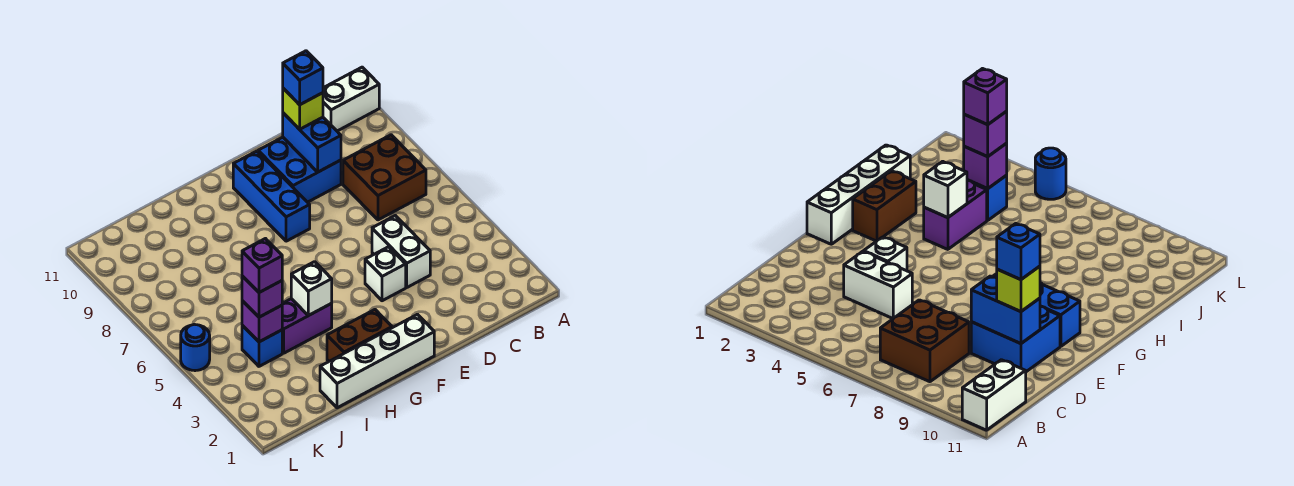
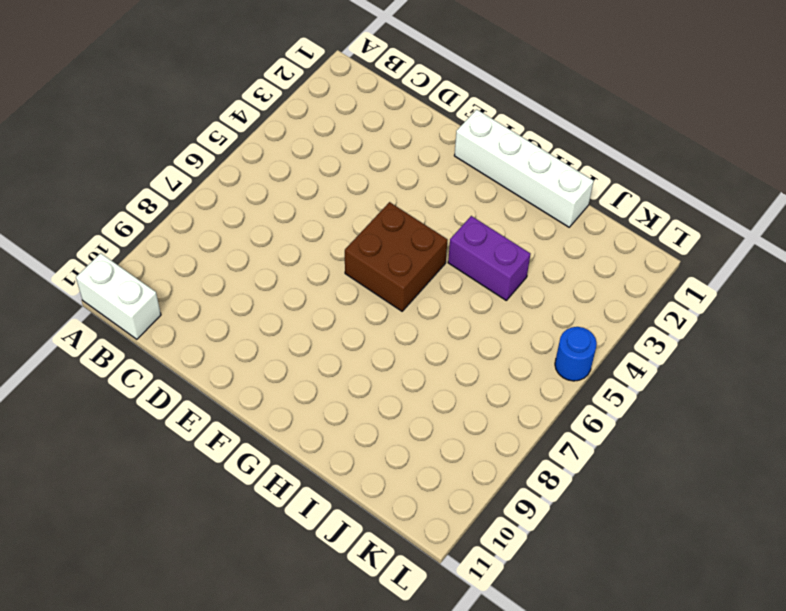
brown brick F5:G6 level 1 -> brown brick B7:C8 level 1
none -> white brick D4:D5 level 1
none -> blue brick D9:E10 level 1
none -> white brick E4 level 1

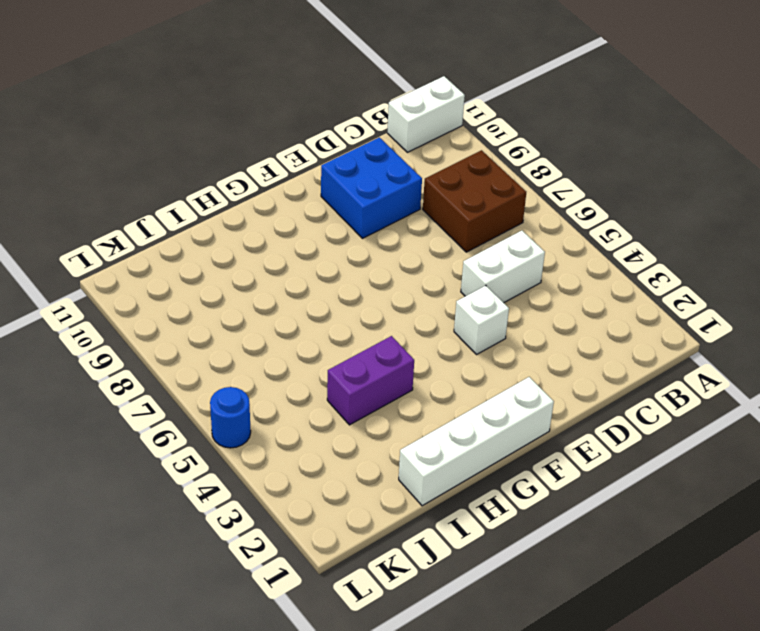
white brick C5:D5 level 1 -> white brick D4:D5 level 1
none -> blue brick F8:F10 level 1
none -> brown brick G2:H2 level 1
none -> blue brick J4 level 1

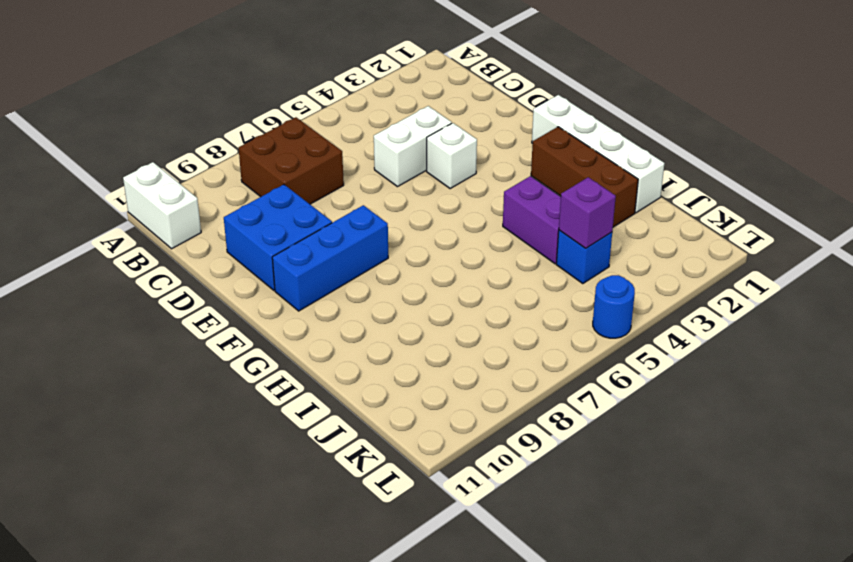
brown brick G2:I2 level 1 -> brown brick G2:H2 level 1
none -> blue brick D9:D10 level 2
none -> white brick H4 level 2
none -> lime brick D10 level 3

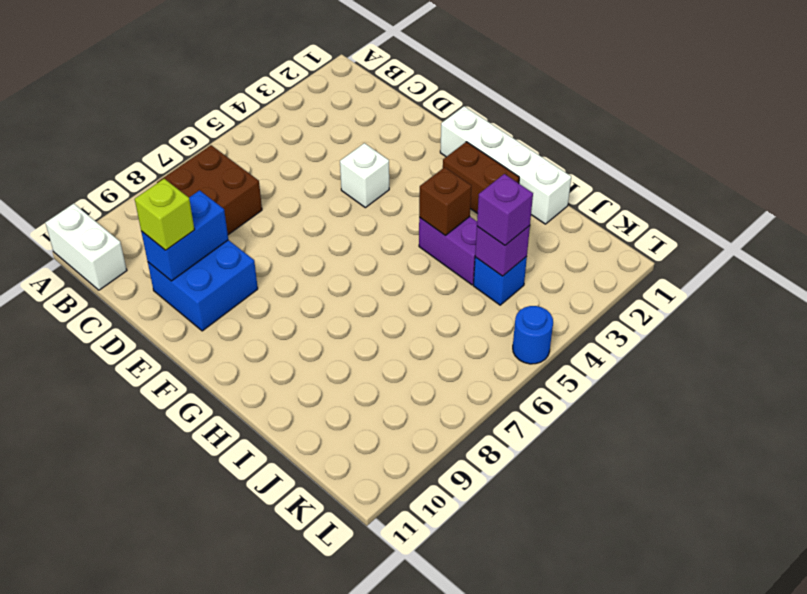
brown brick H4 level 2 -> white brick H4 level 2
none -> white brick D4:D5 level 1
none -> blue brick F8:F10 level 1
none -> blue brick D10 level 4

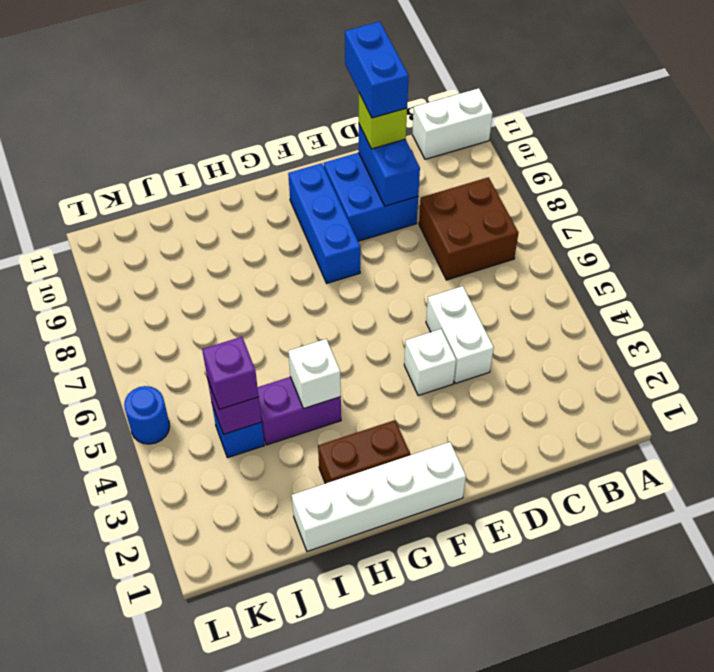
blue brick D10:D11 level 4 -> blue brick D10 level 4
none -> purple brick J4 level 4

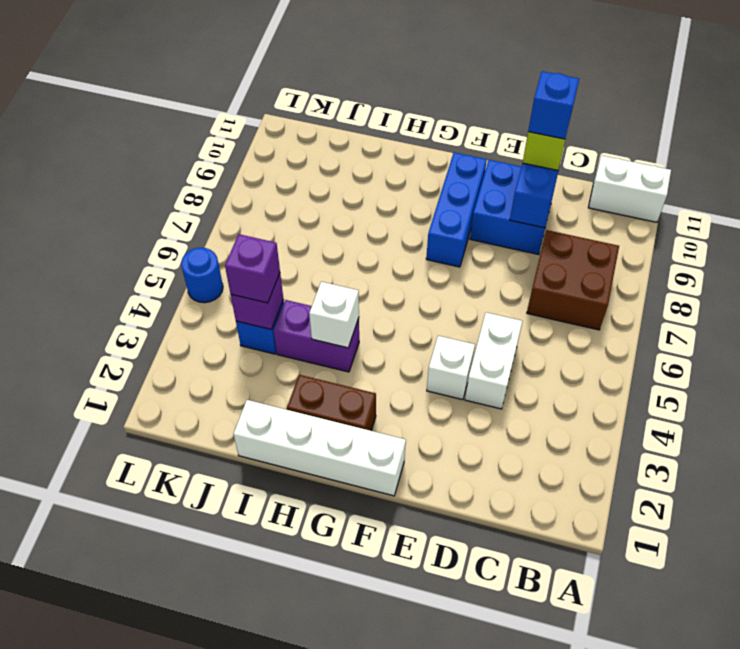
none -> purple brick J4 level 4

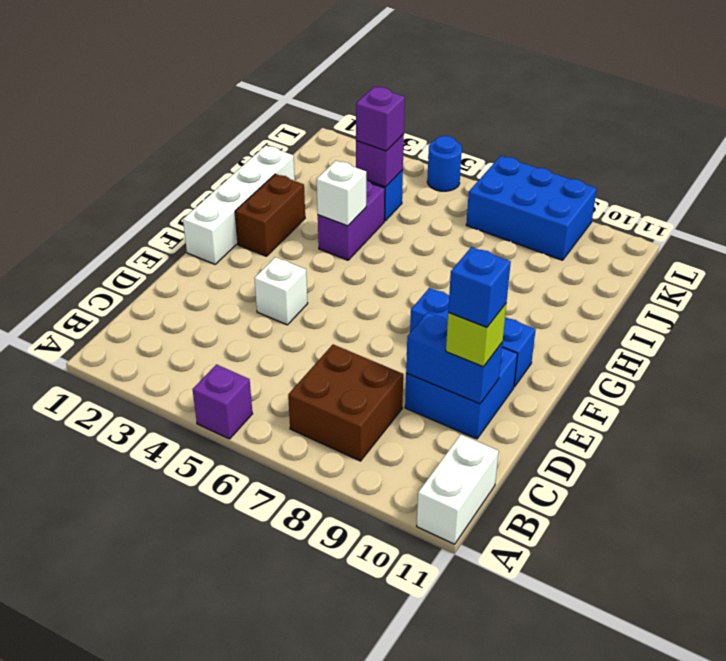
purple brick A5 level 1 -> purple brick J4 level 4
blue brick K7:L9 level 1 -> none
none -> white brick D4:D5 level 1

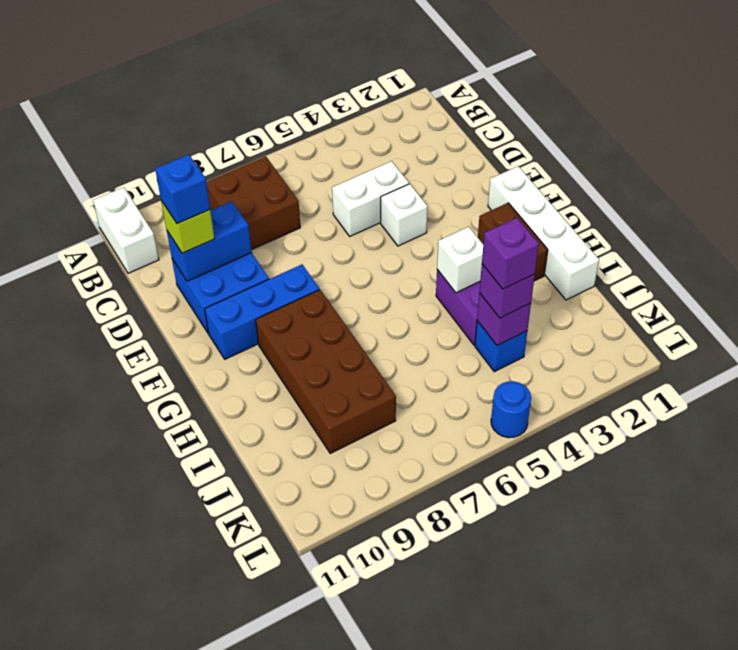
brown brick G8:J9 level 1 -> none

